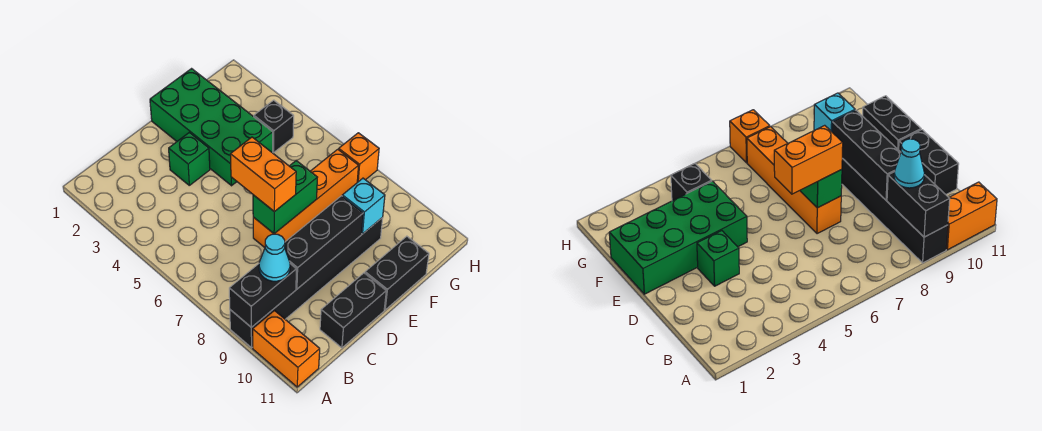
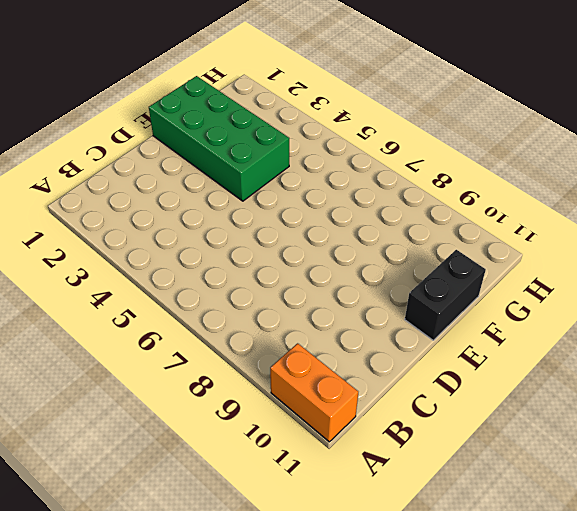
none -> black brick A9:F9 level 1
none -> black brick C11:D11 level 1
none -> green brick D3 level 1

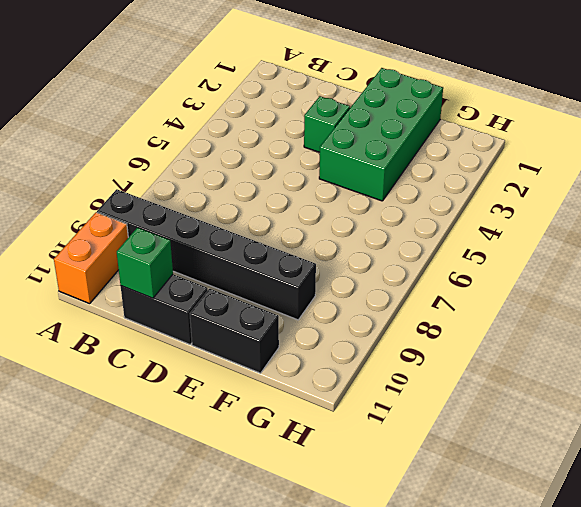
green brick C11 level 2 -> none
none -> orange brick D7:G7 level 1
none -> black brick G4 level 1
none -> orange brick H7 level 1

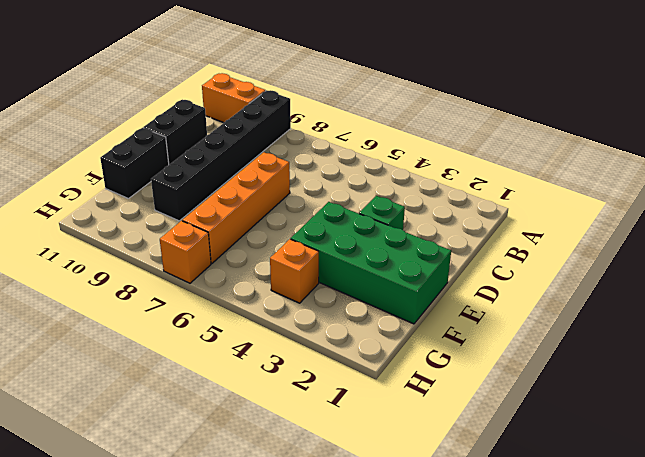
orange brick G4 level 1 -> black brick G4 level 1
none -> black brick A9:B9 level 2
none -> black brick C9:E9 level 2
none -> green brick D7:E7 level 2

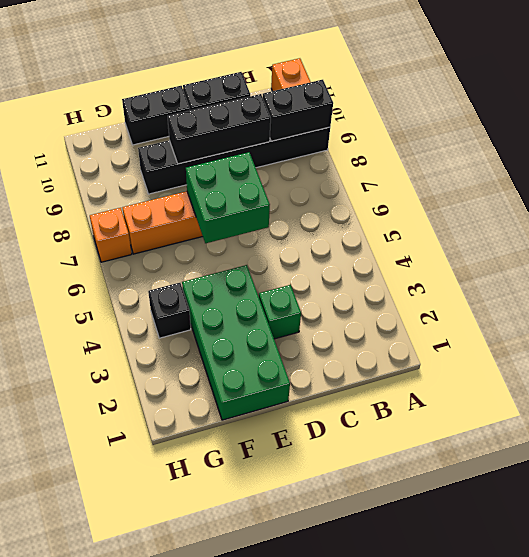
green brick D6:E7 level 2 -> green brick D7:E7 level 2
none -> cyan brick F9 level 2
none -> cyan cone B9 level 3
none -> orange brick D6:D7 level 3

